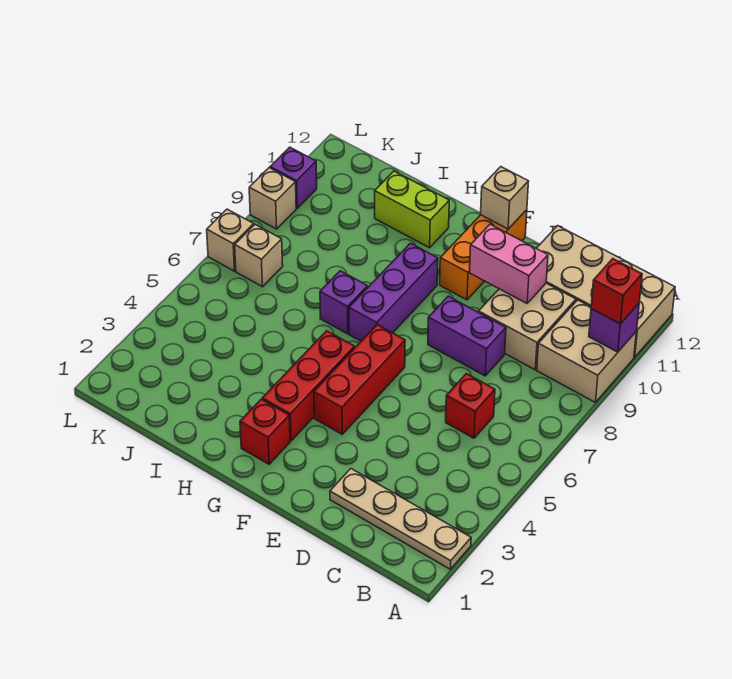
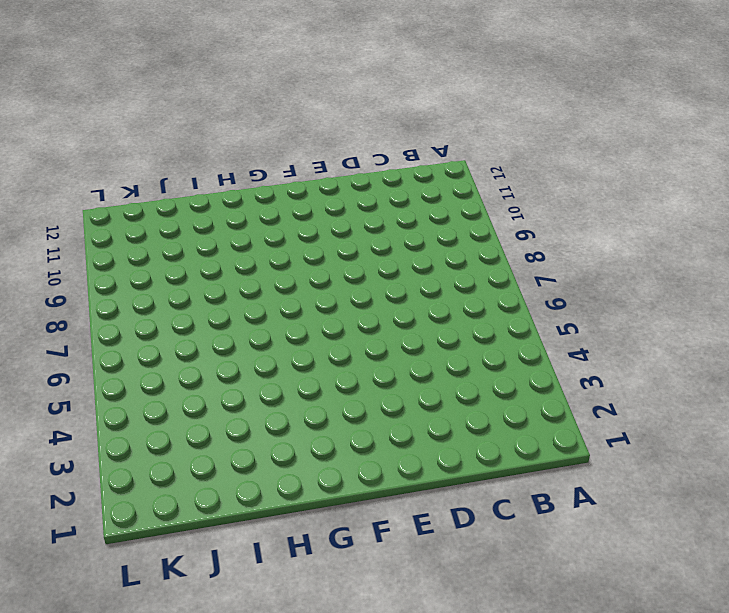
none -> tan plate A2:D2 level 1
none -> tan brick A9:B10 level 1
none -> tan brick A11:D12 level 1

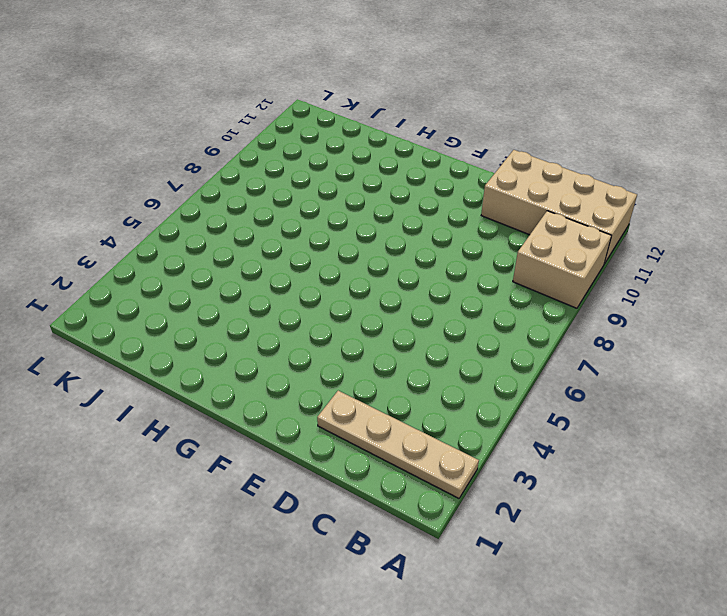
none -> red brick C6 level 1
none -> tan brick C9:D10 level 1
none -> purple brick D8:E8 level 1

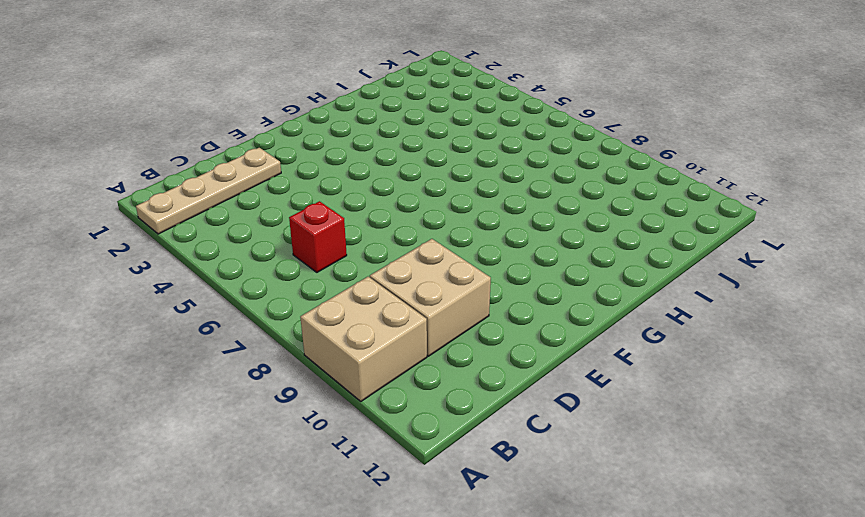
none -> tan brick A11:D12 level 1
none -> purple brick D8:E8 level 1
none -> red brick F4:F6 level 1

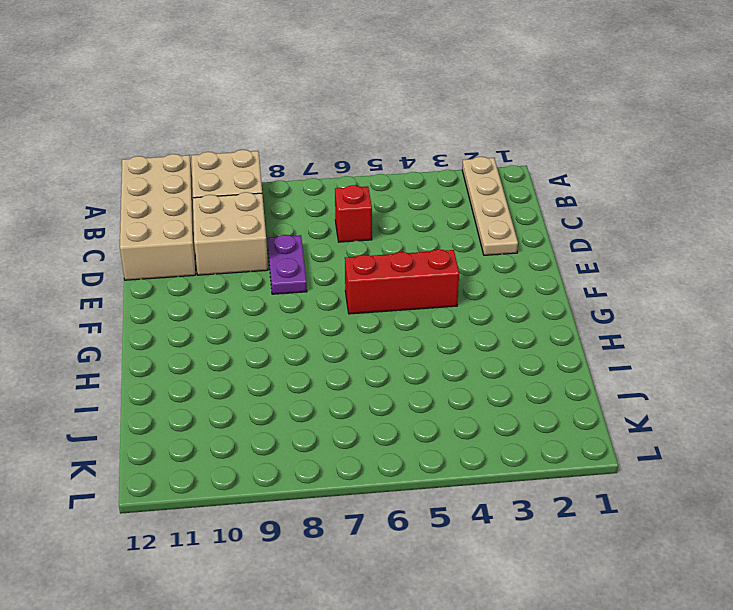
purple plate D8:E8 level 1 -> purple brick D8:E8 level 1
none -> orange brick F10:F12 level 1
none -> red brick G2 level 1
none -> red brick G3:G5 level 1

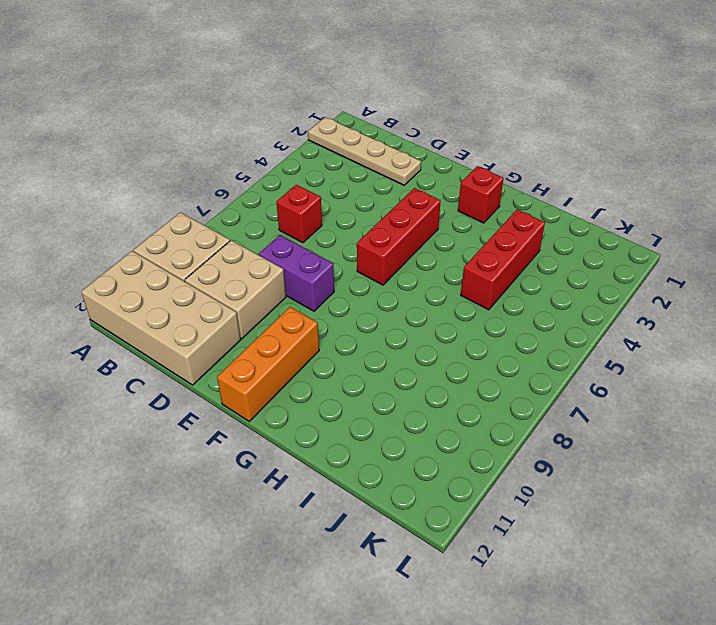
red brick I3:I5 level 1 -> red brick G3:G5 level 1
none -> purple brick G7:G9 level 1
none -> purple brick H7 level 1
none -> lime brick H11:I11 level 1

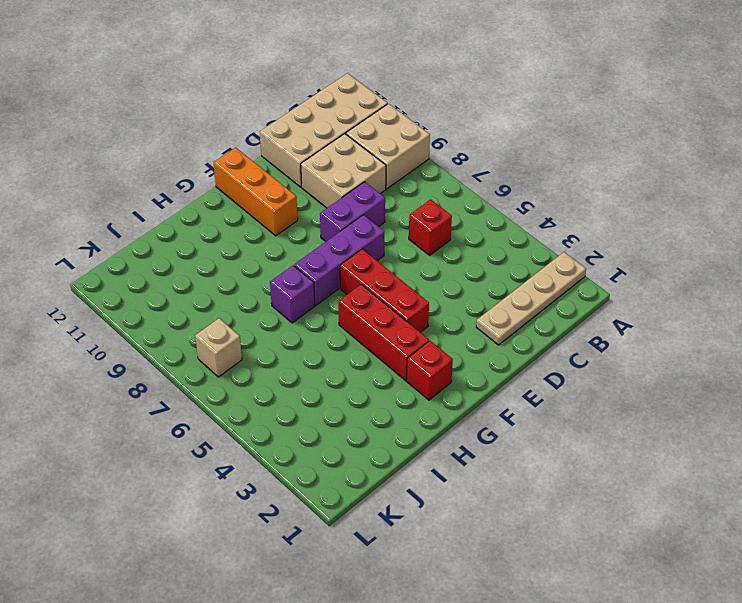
purple brick E7:G7 level 1 -> purple brick G7:G9 level 1
none -> lime brick H11:I11 level 1
none -> tan brick L7 level 1
none -> tan brick L9 level 1

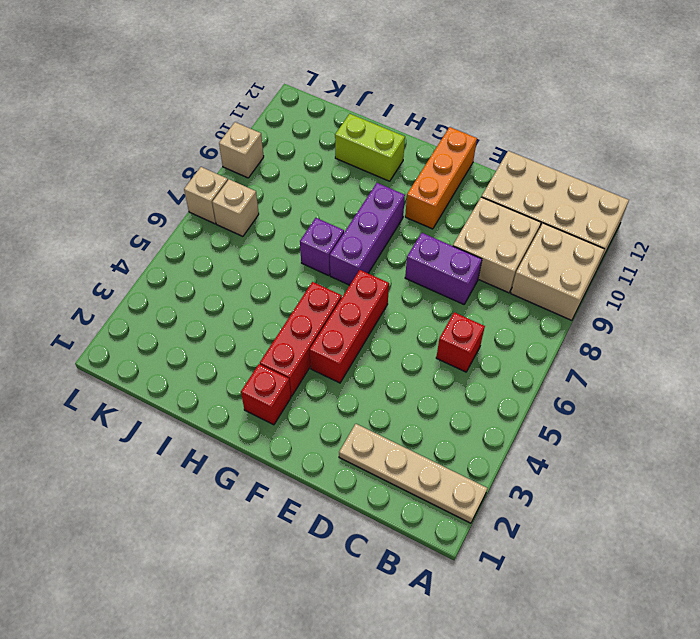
none -> purple brick L10 level 1
none -> purple brick A10 level 2
none -> pink brick D10:E10 level 2

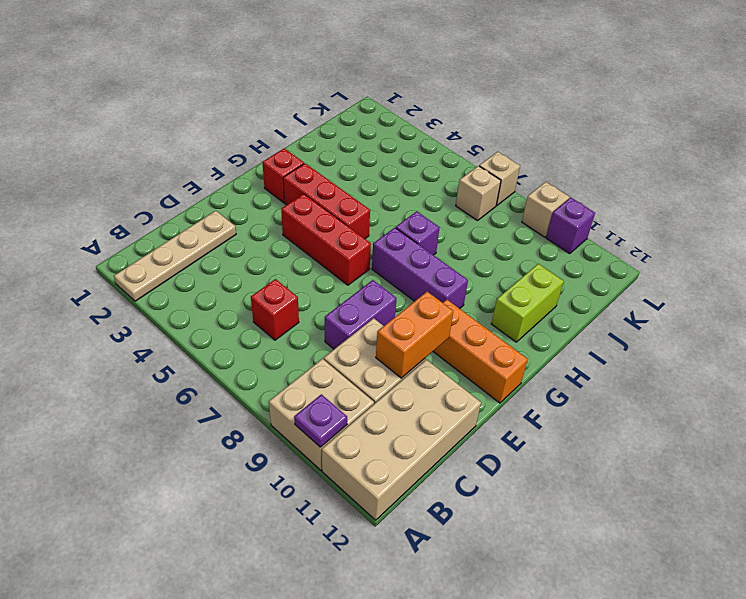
purple plate A10 level 2 -> purple brick A10 level 2
orange brick D10:E10 level 2 -> pink brick D10:E10 level 2
none -> tan brick F12 level 2
none -> red brick A10 level 3

